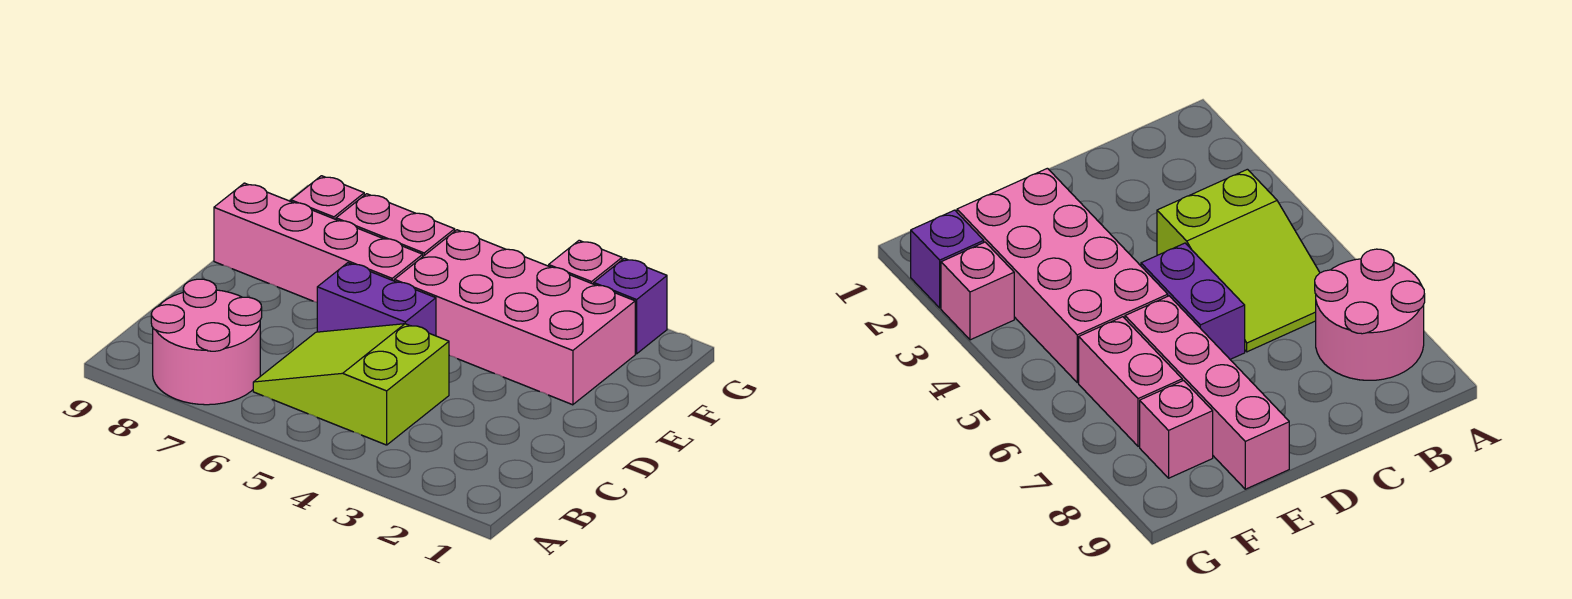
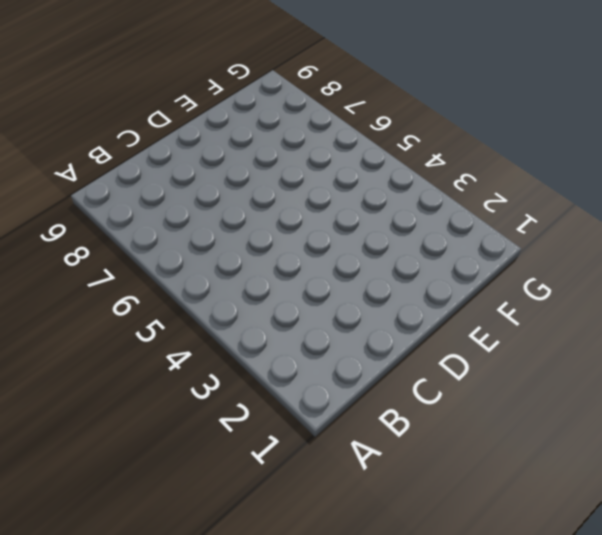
none -> pink round brick A7:B8 level 1
none -> lime slope B4:C6 level 1 top 4

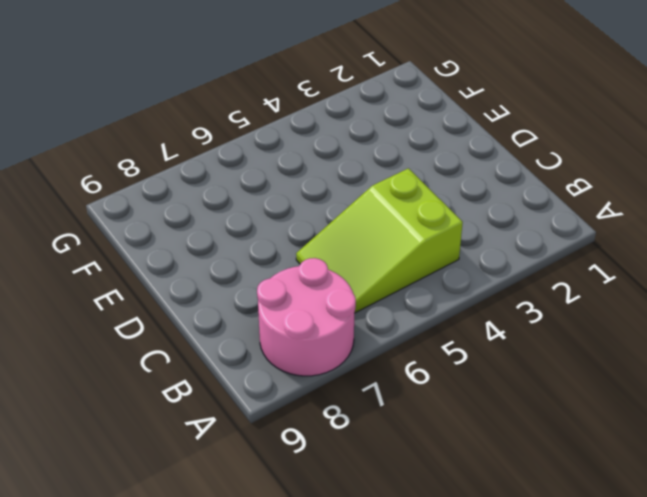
none -> purple brick D5:D6 level 1
none -> pink brick E2:F5 level 1

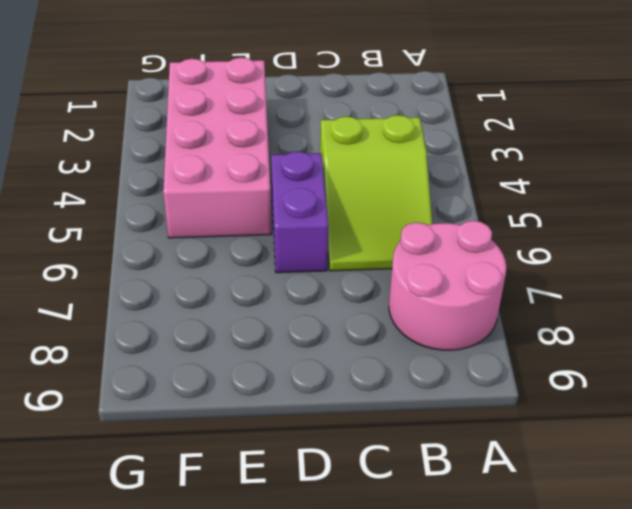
none -> pink brick E6:E9 level 1
none -> pink brick F6:F7 level 1

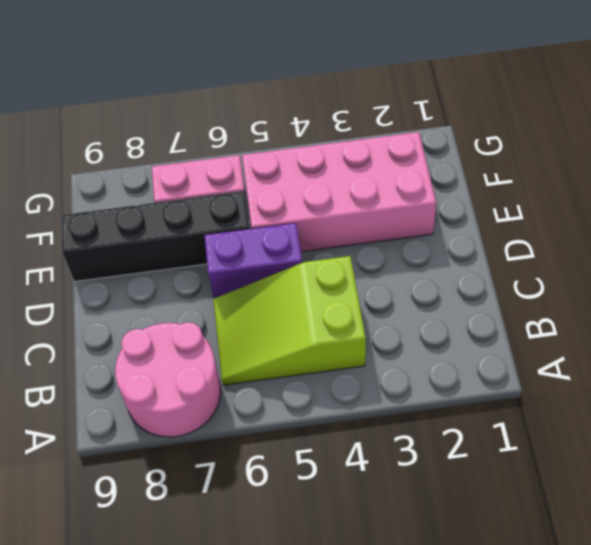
black brick E6:E9 level 1 -> pink brick E6:E9 level 1
none -> pink brick F8 level 1
none -> purple brick G2 level 1

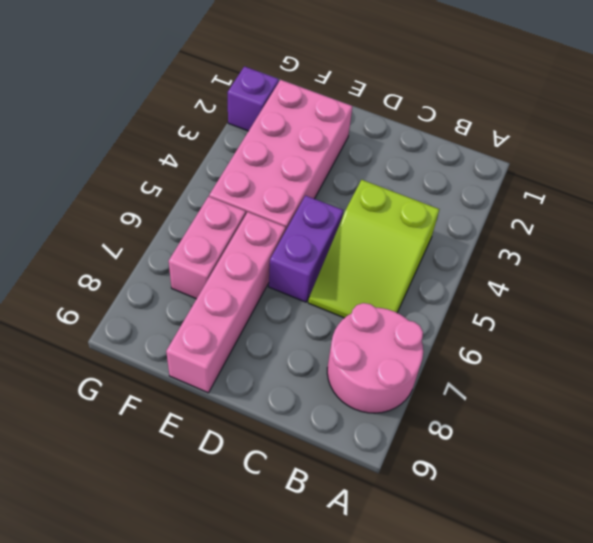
none -> pink brick F8 level 1
none -> pink brick G3 level 1

